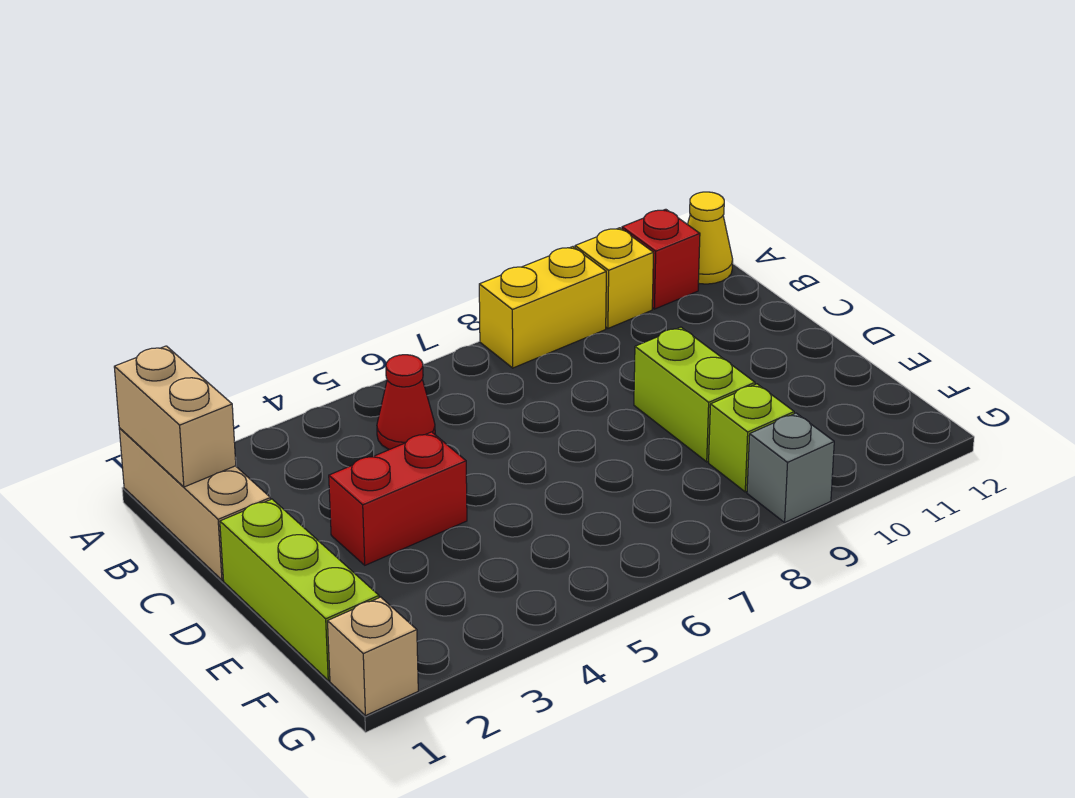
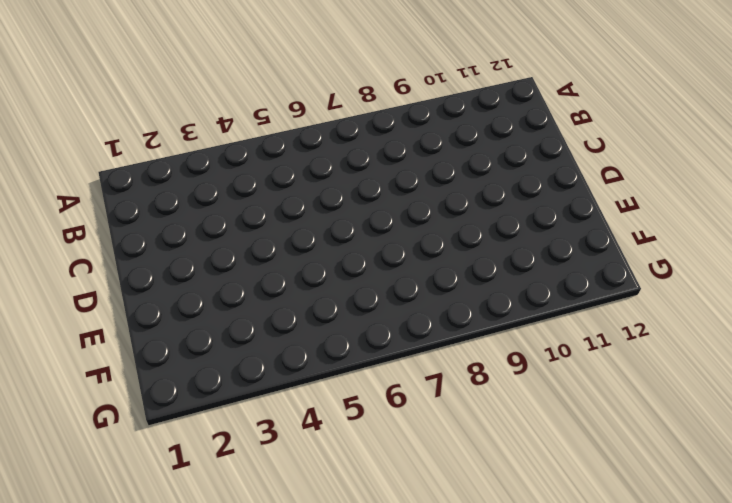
none -> tan brick A1:C1 level 1
none -> yellow brick A8:A9 level 1
none -> yellow brick A10 level 1

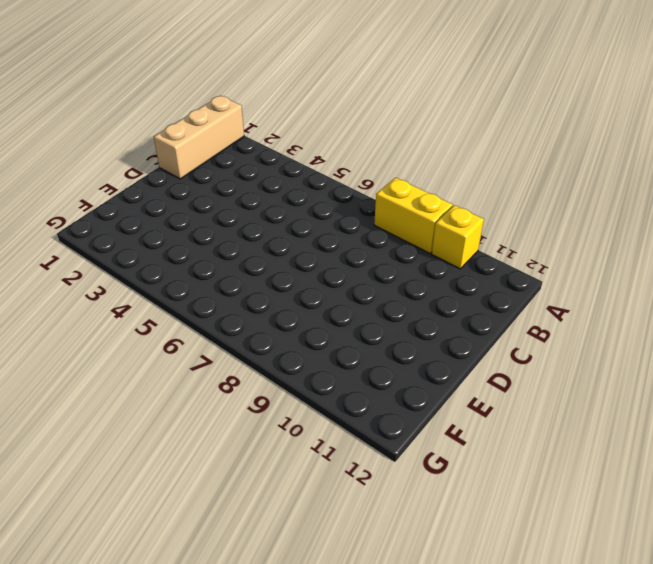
none -> red brick A11 level 1
none -> yellow cone A12 level 1
none -> red cone B5 level 1

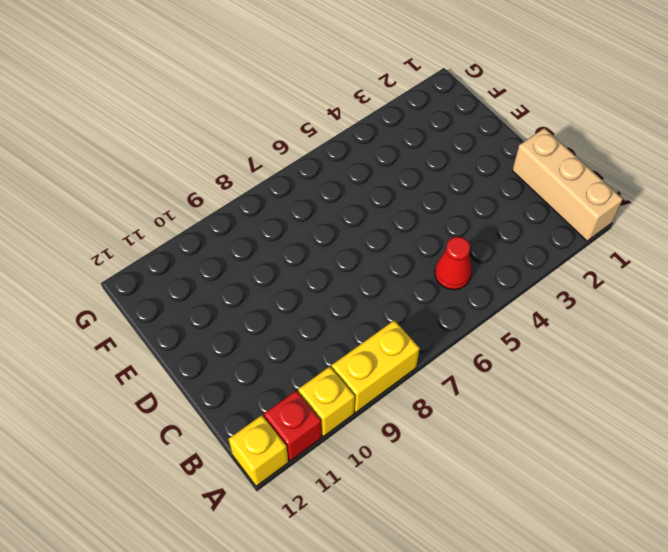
yellow brick A12 level 1 -> yellow cone A12 level 1
none -> lime brick D1:F1 level 1
none -> red brick D3:D4 level 1
none -> lime brick D9:E9 level 1

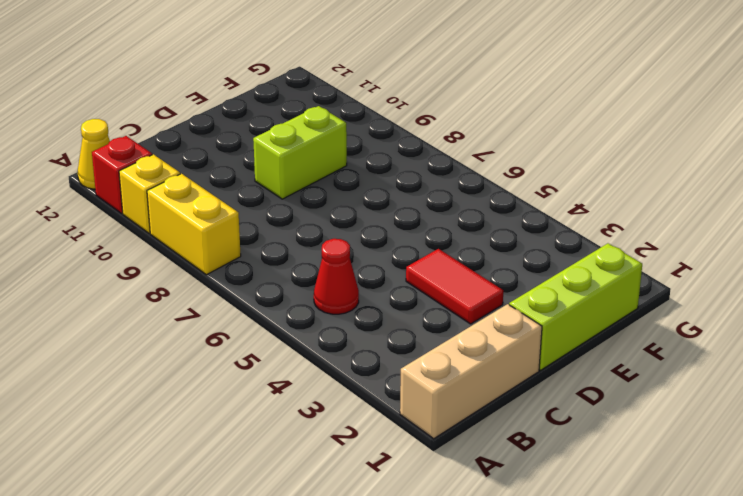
red tile D3:D4 level 1 -> red brick D3:D4 level 1
none -> lime brick F9 level 1
none -> tan brick G1 level 1
none -> grey brick G9 level 1

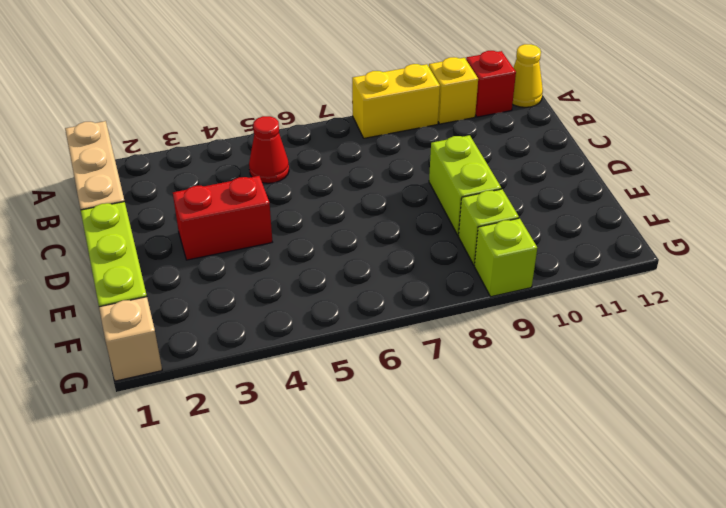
lime brick G9 level 1 -> grey brick G9 level 1
none -> tan brick A1:B1 level 2

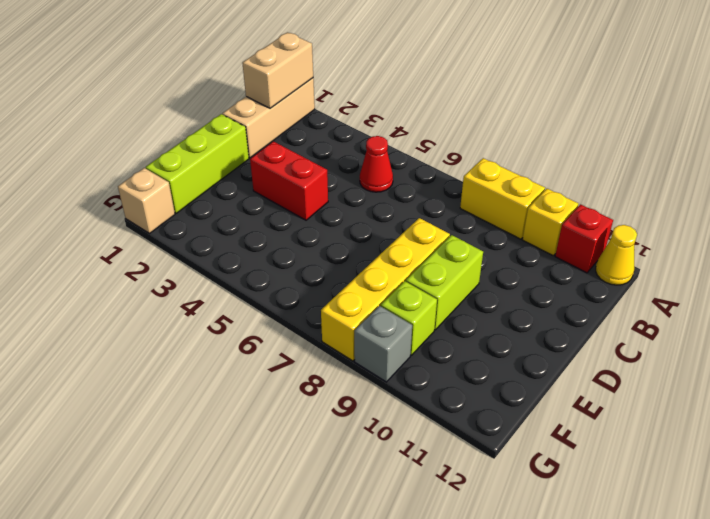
yellow brick D8:G8 level 1 -> none

